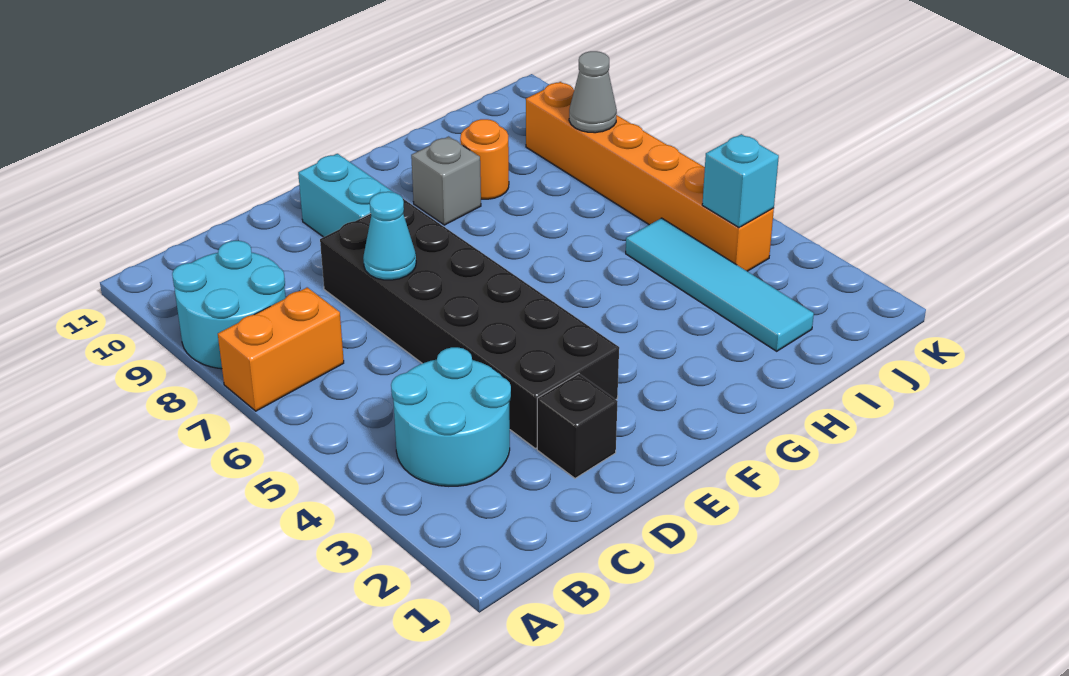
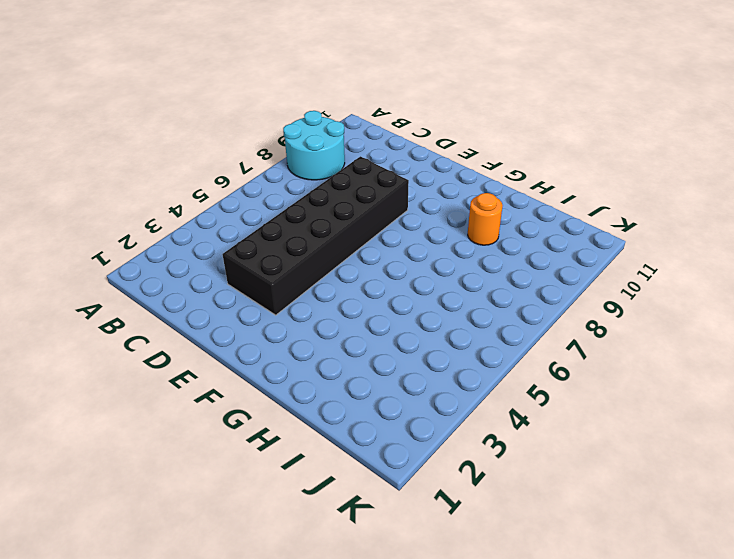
none -> orange brick A7:B7 level 1
none -> cyan round brick B3:C4 level 1
none -> black brick D2 level 1

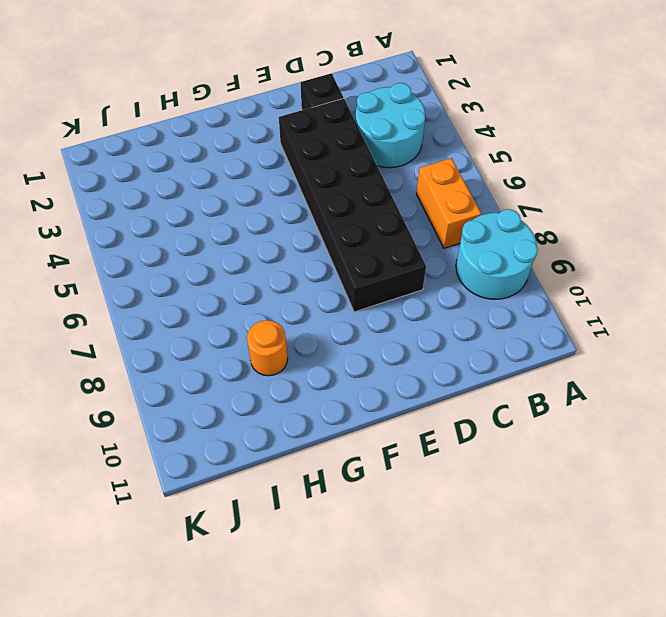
orange brick B6:B7 level 1 -> orange brick A7:B7 level 1
none -> cyan brick E9:E10 level 1
none -> grey brick G9 level 1
none -> cyan tile I2:I5 level 1

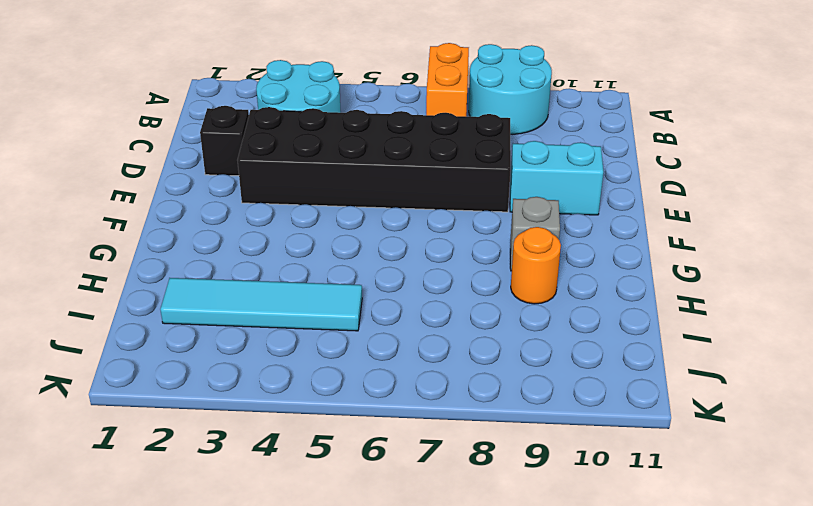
none -> orange brick J4:J9 level 1
none -> cyan cone D7 level 2
none -> cyan brick J4 level 2

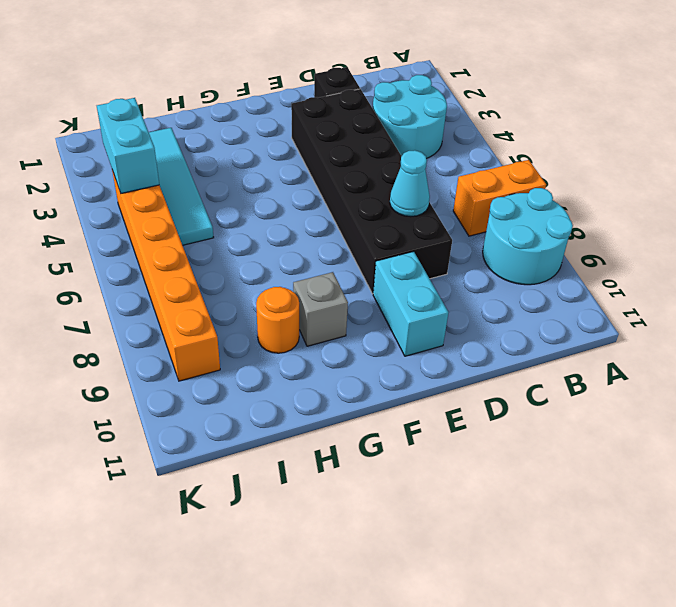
cyan brick J3:J4 level 2 -> cyan brick J4 level 2
none -> grey cone J8 level 2

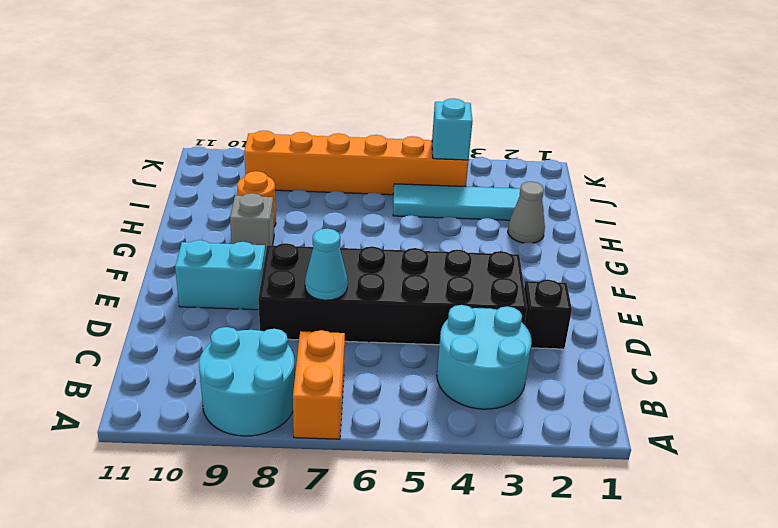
grey cone H2 level 1 -> grey cone J8 level 2

